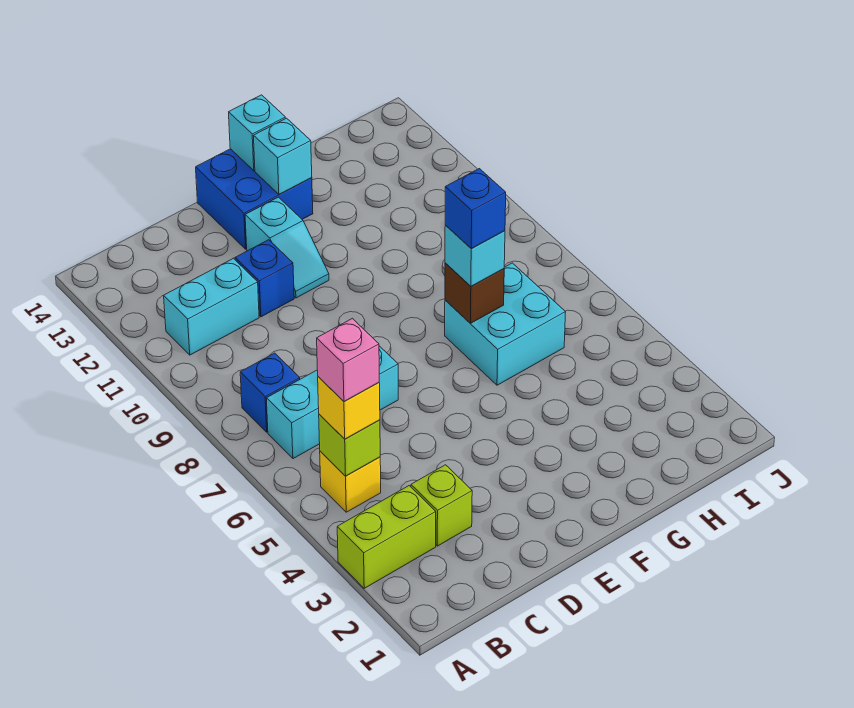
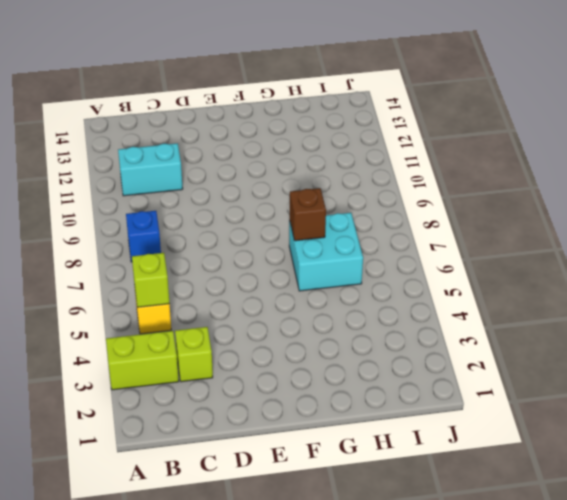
none -> cyan brick B7:D7 level 1
none -> blue brick D11 level 1
none -> cyan slope E11:E12 level 1 top 12

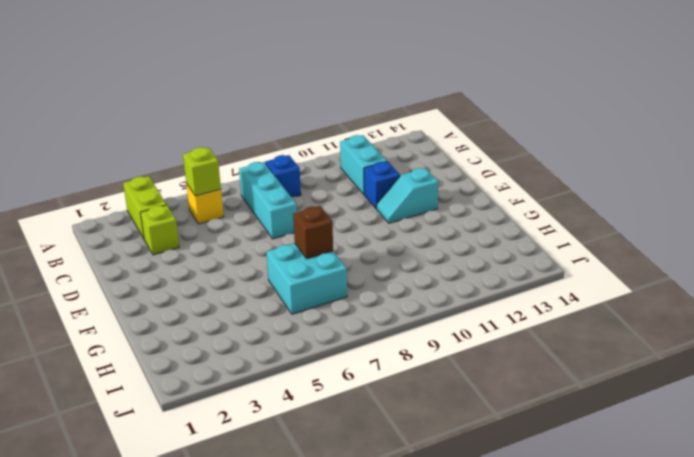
none -> blue brick E13:F14 level 1
none -> cyan brick F13 level 2
none -> cyan brick F14 level 2

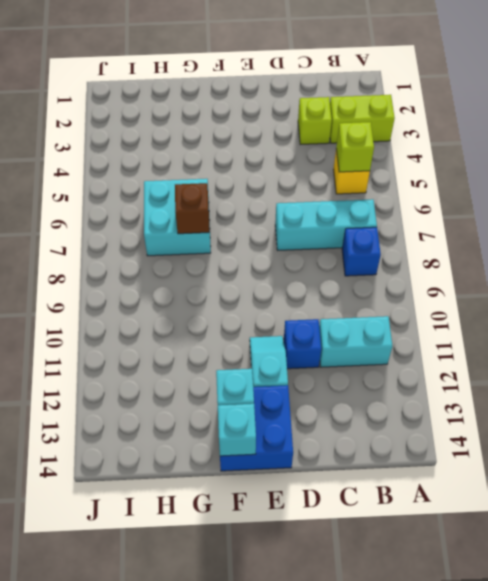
none -> yellow brick B5 level 3
none -> cyan brick G7 level 3
none -> pink brick B5 level 4

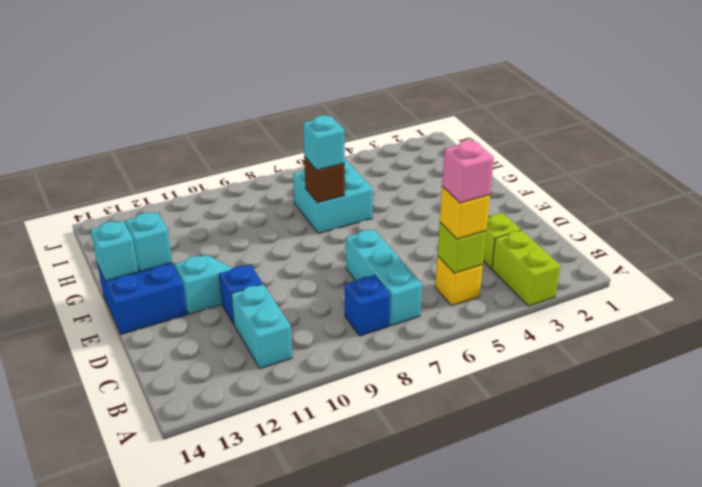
none -> blue brick G7 level 4

